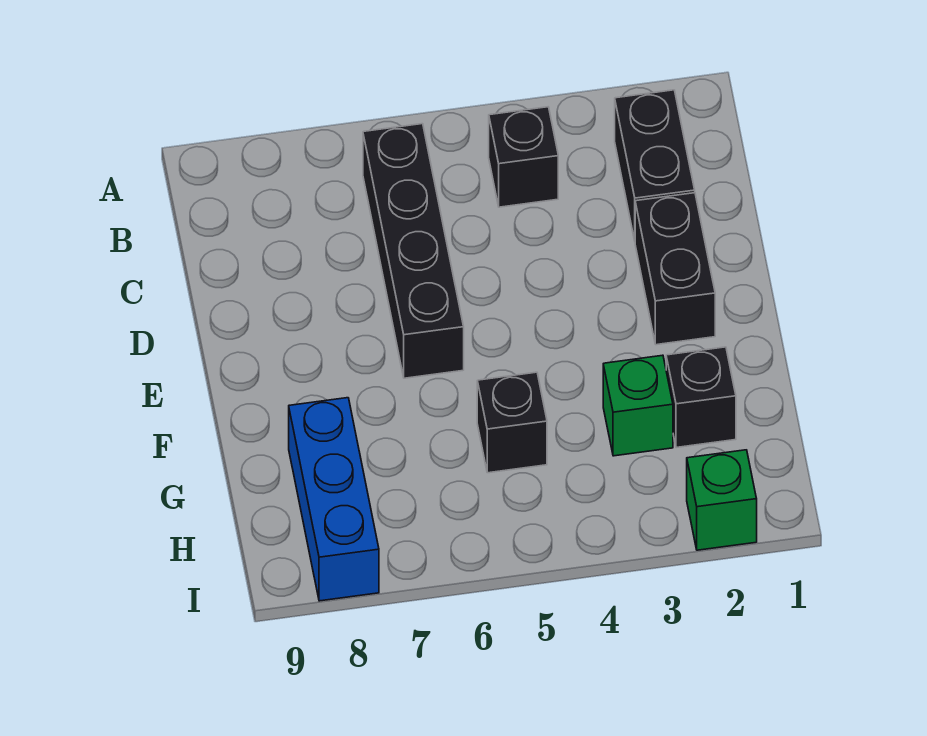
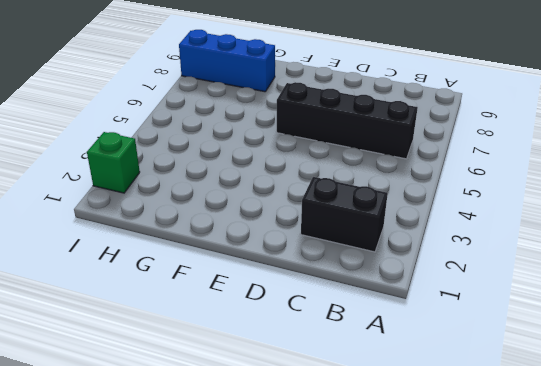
none -> black brick B4 level 1
none -> black brick D2:E2 level 1

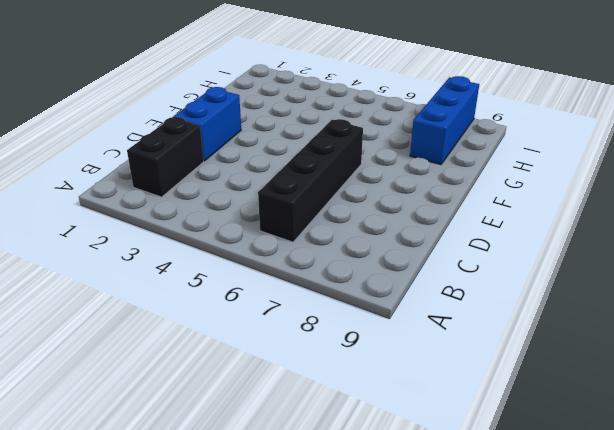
blue brick D2:E2 level 1 -> black brick D2:E2 level 1
none -> black brick B4 level 1
none -> black brick G2 level 1

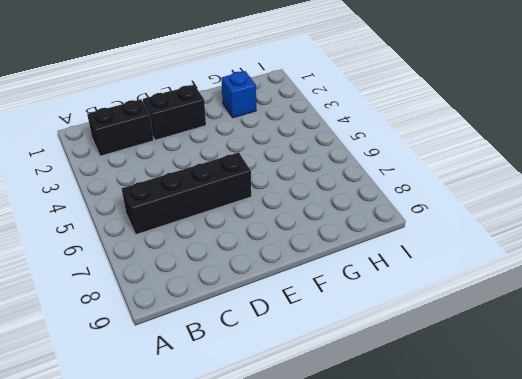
blue brick G2 level 1 -> black brick G2 level 1
none -> black brick B4 level 1
none -> green brick G3 level 1

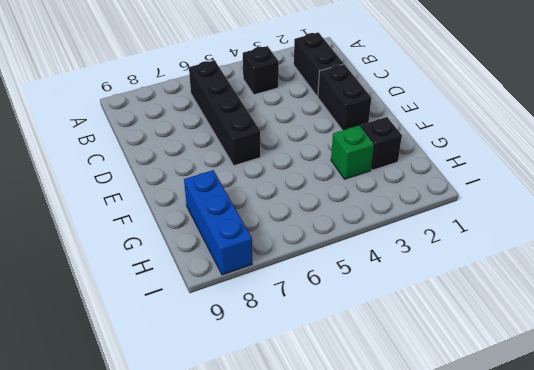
none -> black brick G5 level 1
none -> green brick I2 level 1

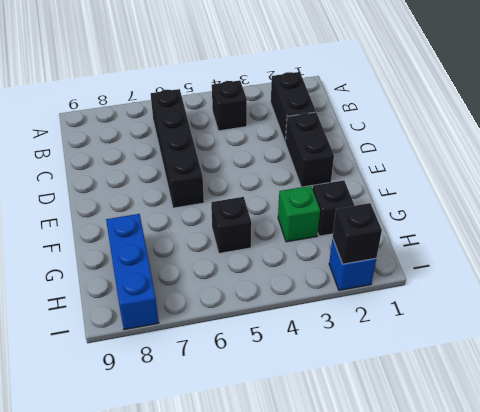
blue brick I2 level 1 -> green brick I2 level 1
black brick I2 level 2 -> none

